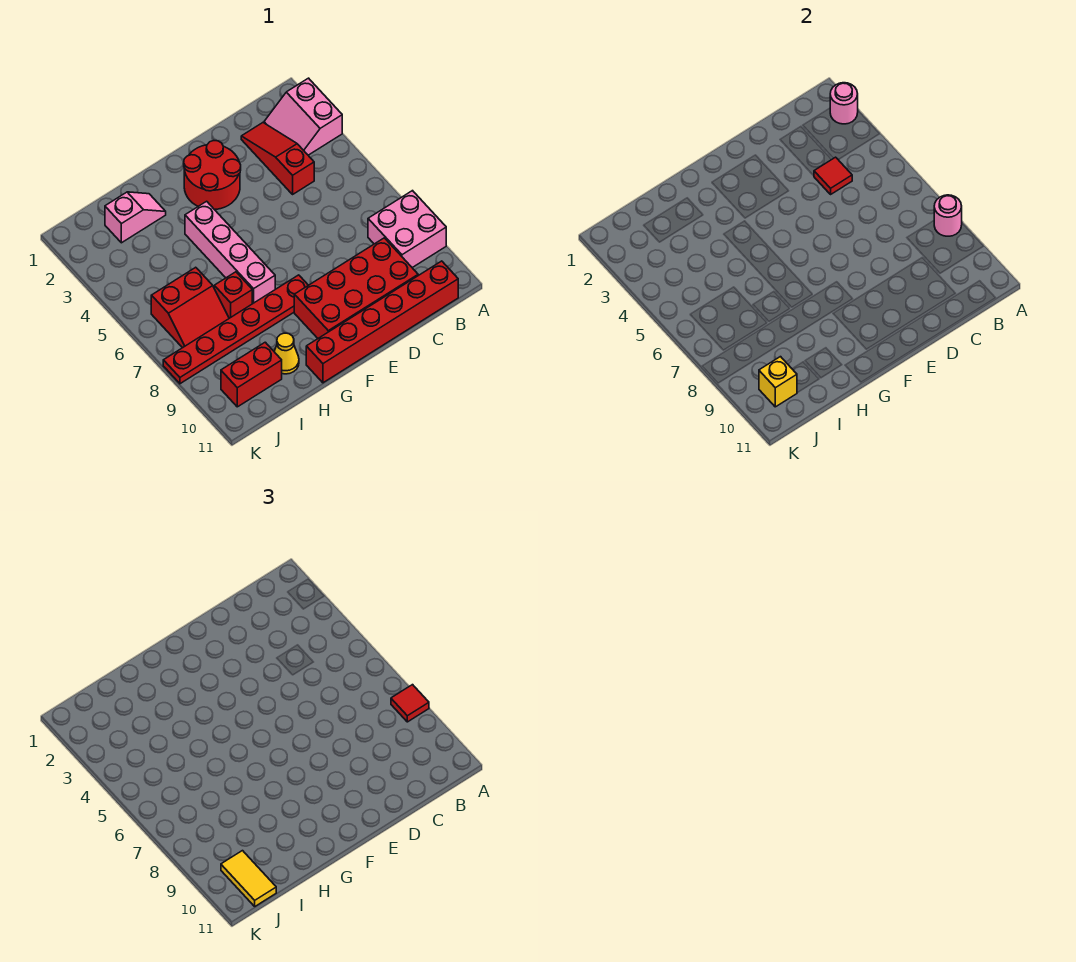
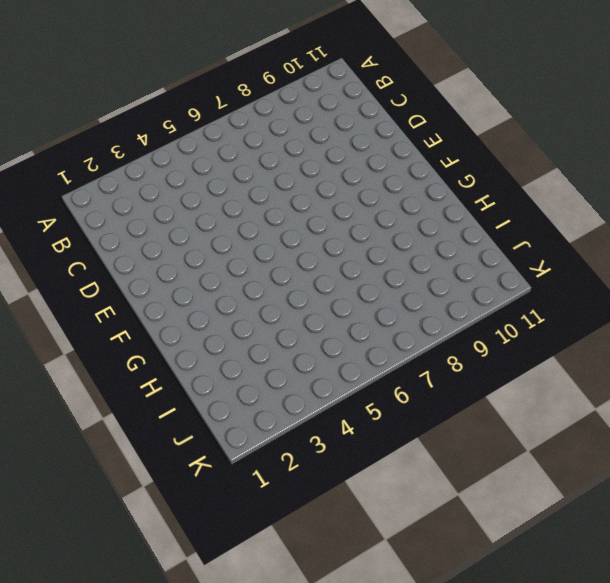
none -> pink slope A2:B3 level 1 top A
none -> pink brick A8:B9 level 1
none -> red brick B11:G11 level 1

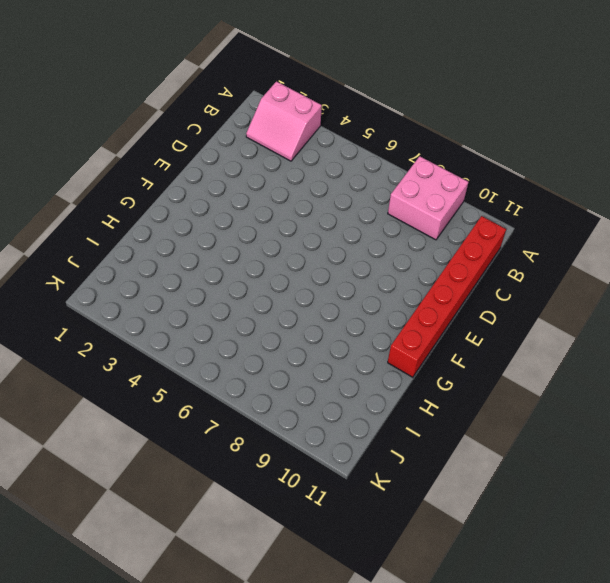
none -> red slope C2:C4 level 1 top 4
none -> red brick C9:F10 level 1
none -> red round brick E2:F3 level 1

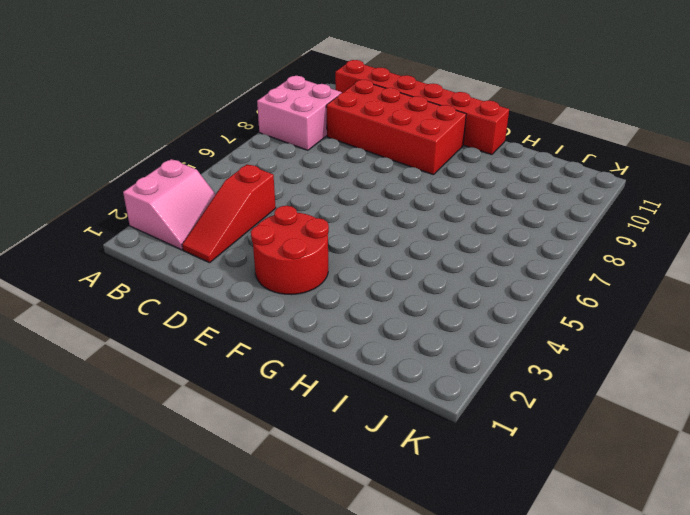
none -> red plate F8:K8 level 1
none -> pink brick G4:G7 level 1
none -> pink slope H2:I2 level 1 top I

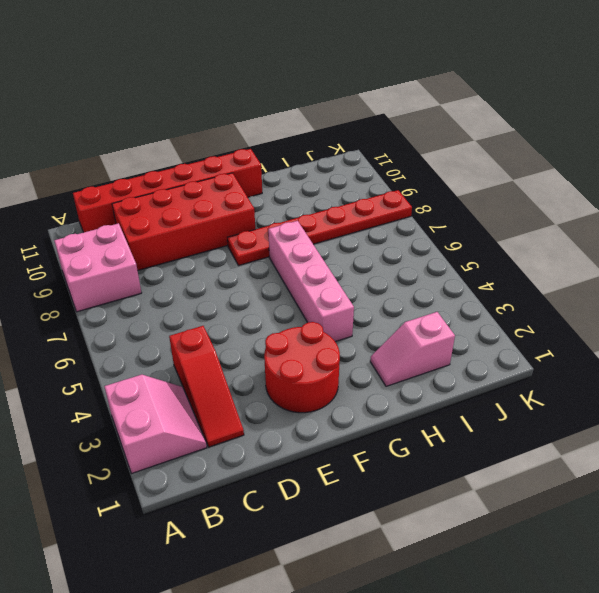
none -> red brick H7 level 1
none -> yellow cone H10 level 1
none -> red slope I6:J7 level 1 top 6

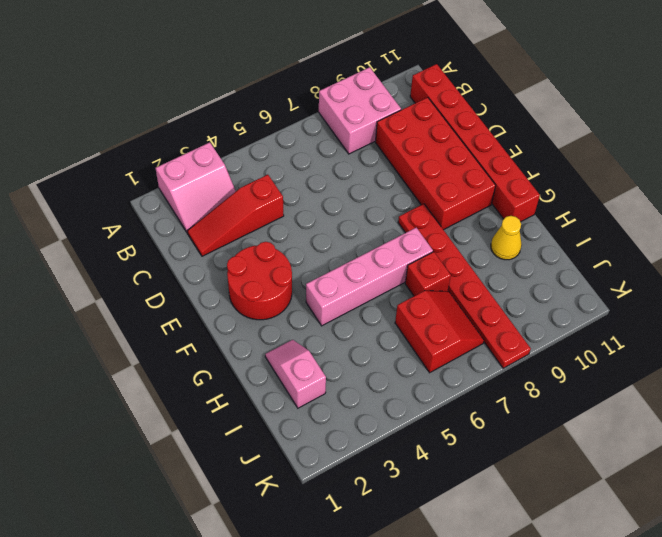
none -> red brick I10:J10 level 1
none -> pink round brick A2 level 2
none -> pink round brick A8 level 2

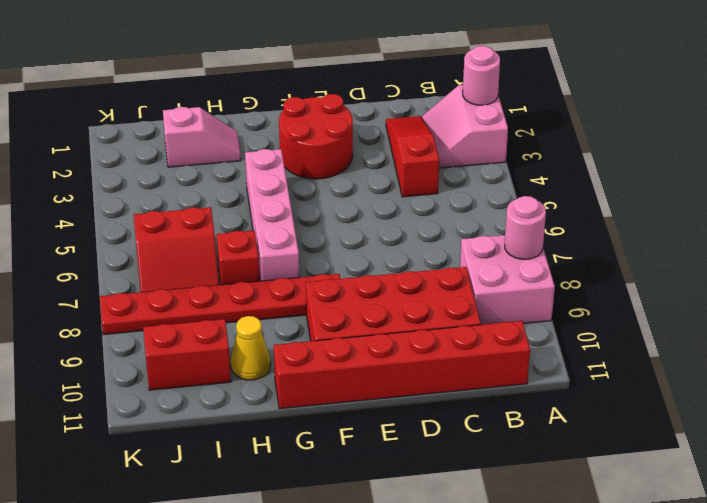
none -> red tile C4 level 2
none -> yellow brick J10 level 2
none -> red tile A8 level 3

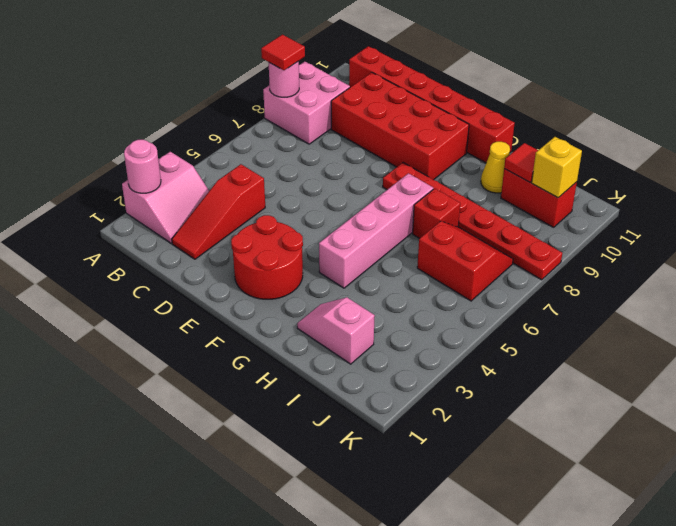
red tile I10 level 2 -> red tile C4 level 2
none -> yellow tile J10:J11 level 3

